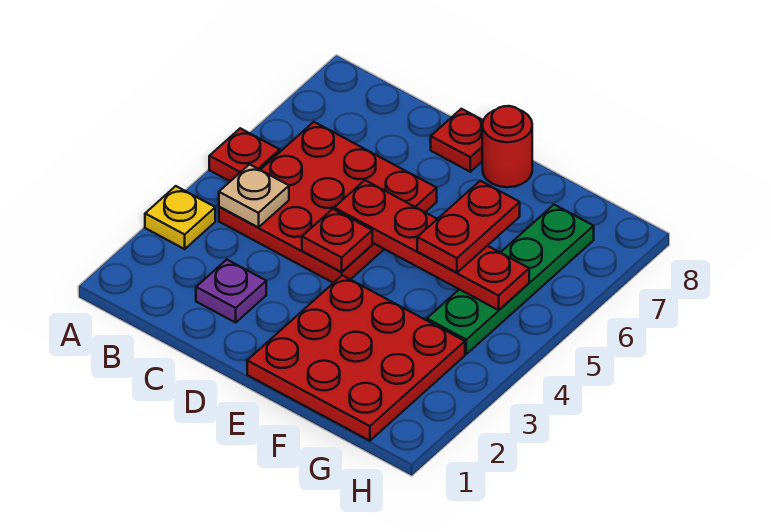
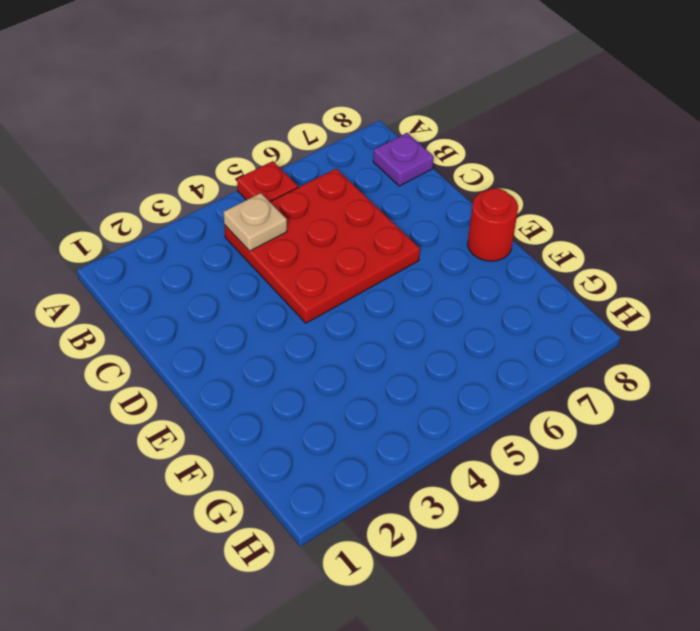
purple plate B8 level 1 -> purple plate C2 level 1
none -> yellow plate A3 level 1
none -> red plate D8 level 1
none -> red plate E1:G3 level 1

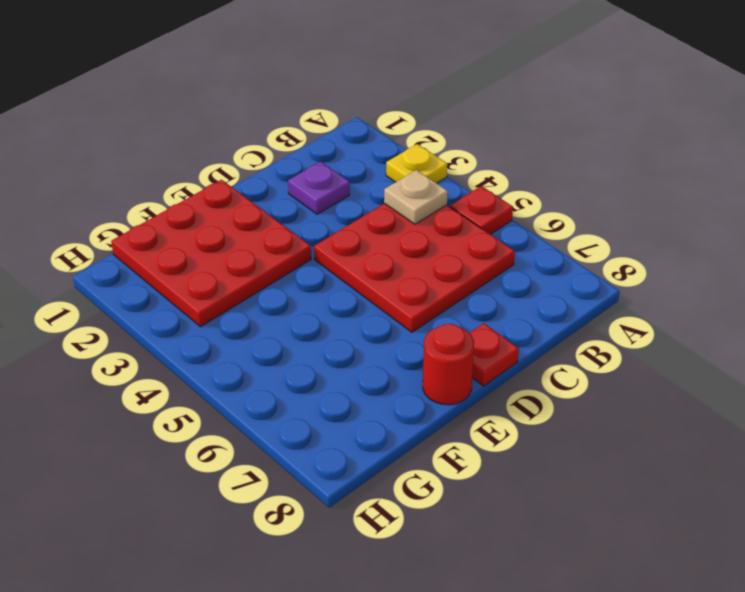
none -> green plate G4:G7 level 1
none -> red plate D4 level 2
none -> red plate D5:G5 level 2

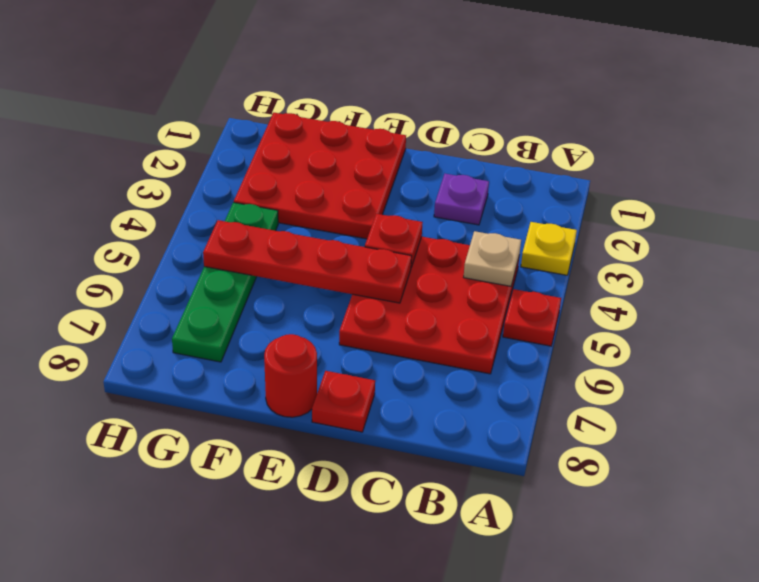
none -> red plate F5:F6 level 3

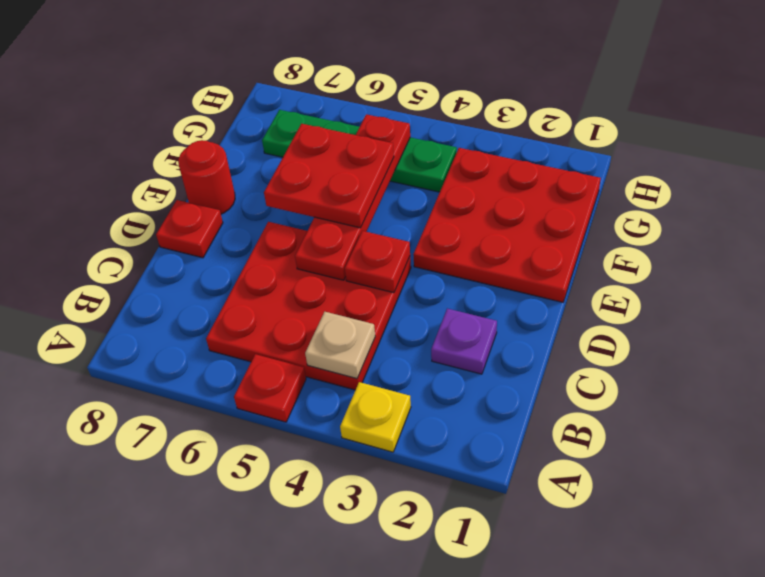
red plate E5:F6 level 3 -> red plate F5:F6 level 3

